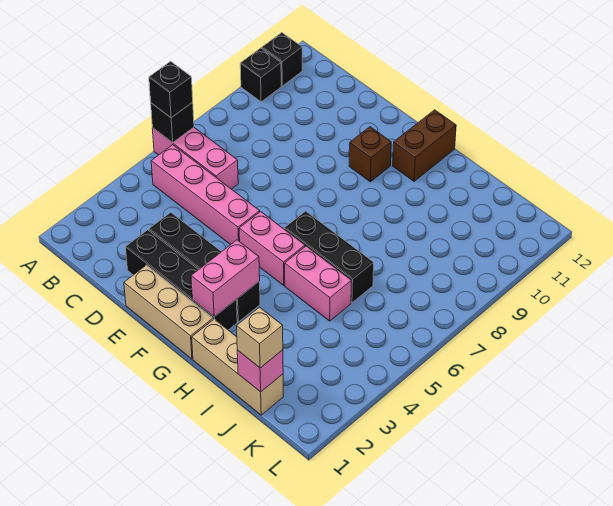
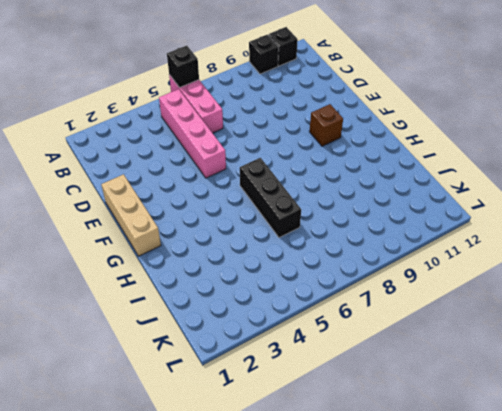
none -> black brick D2:G2 level 1
none -> black brick D3:G3 level 1
none -> pink brick F5:G5 level 1

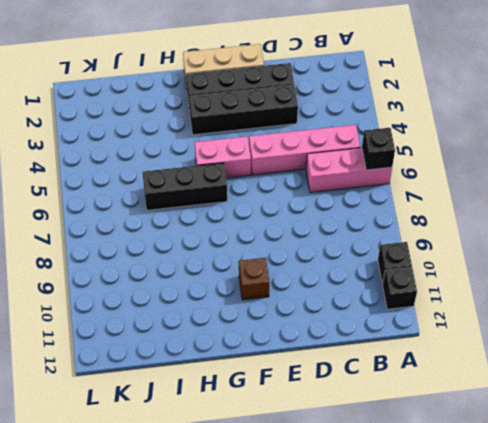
none -> brown brick G11:G12 level 1
none -> tan brick H1:J1 level 1
none -> pink brick H5:I5 level 1

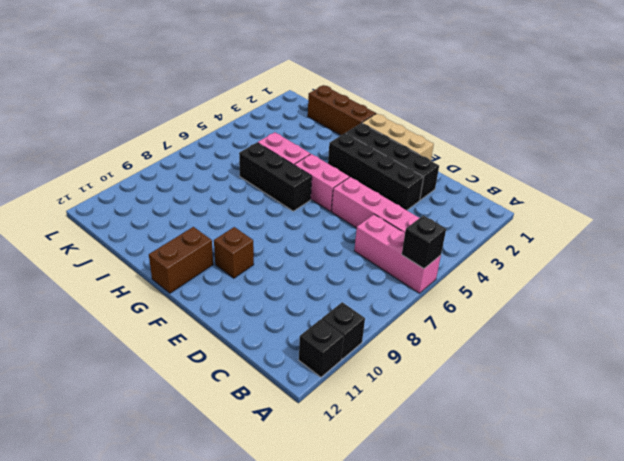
brown brick H1:J1 level 1 -> tan brick H1:J1 level 1
none -> pink brick G2:G3 level 2
none -> pink brick J1 level 2
none -> black brick A6 level 3

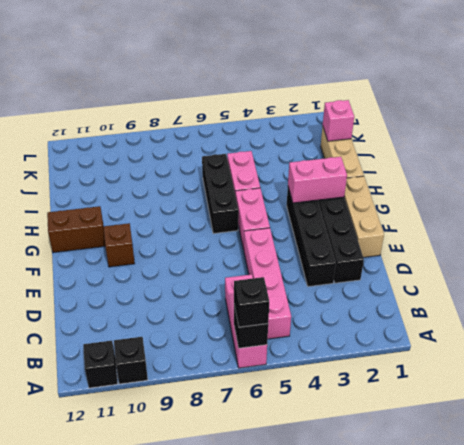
none -> tan brick J1 level 3

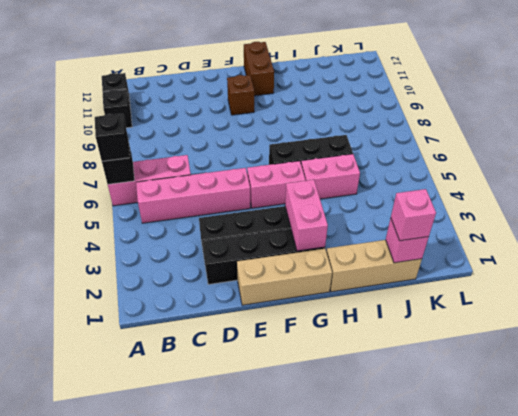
pink brick J1 level 3 -> tan brick J1 level 3

